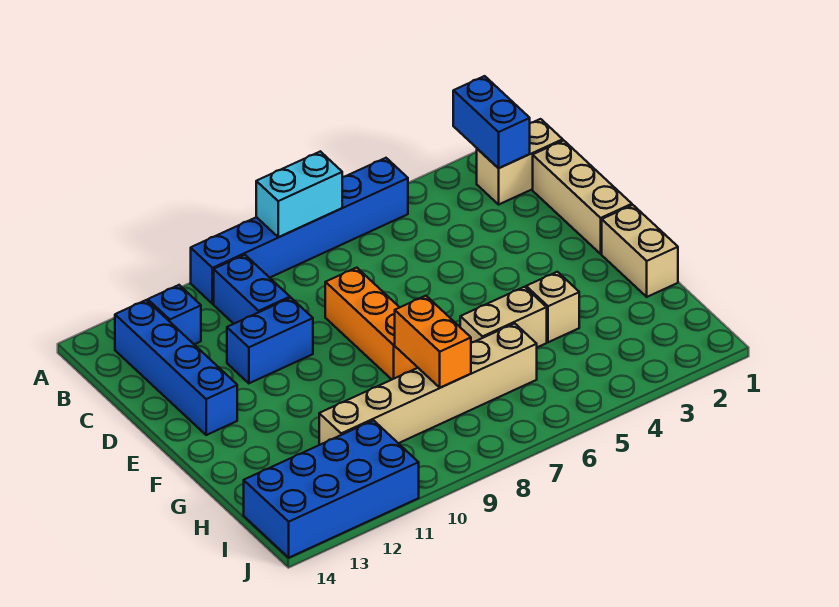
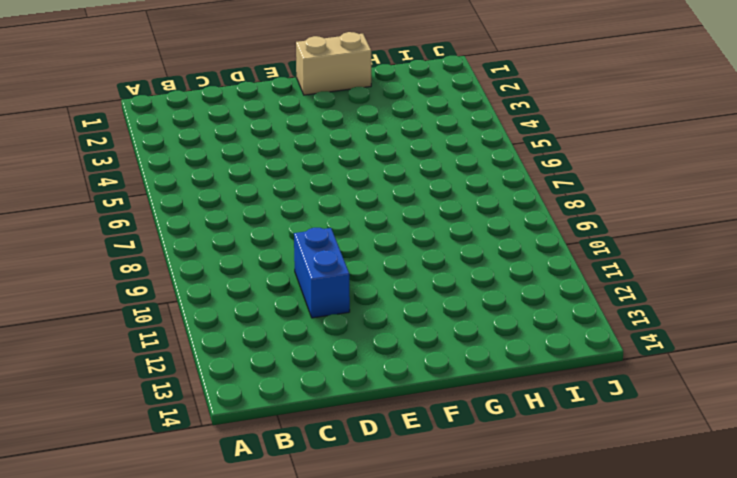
none -> blue brick A5:A10 level 1
none -> tan brick B1:B2 level 1
none -> blue brick B10:C10 level 1

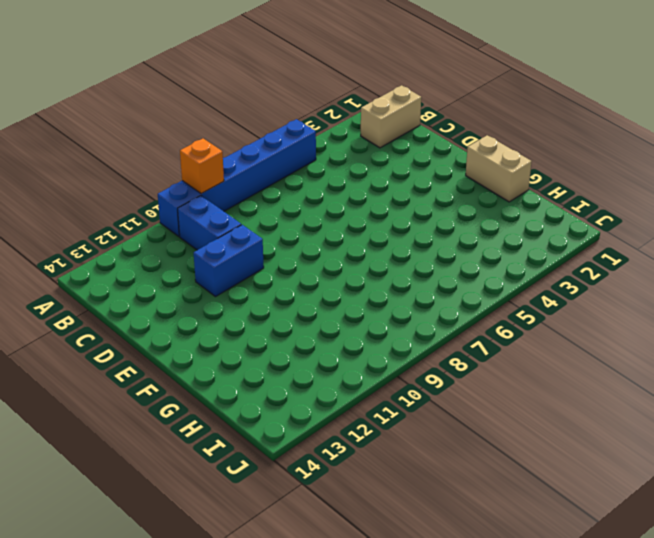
orange brick A9 level 2 -> none
none -> blue brick B12 level 1
none -> blue brick B13:E13 level 1
none -> tan brick C1:E1 level 1

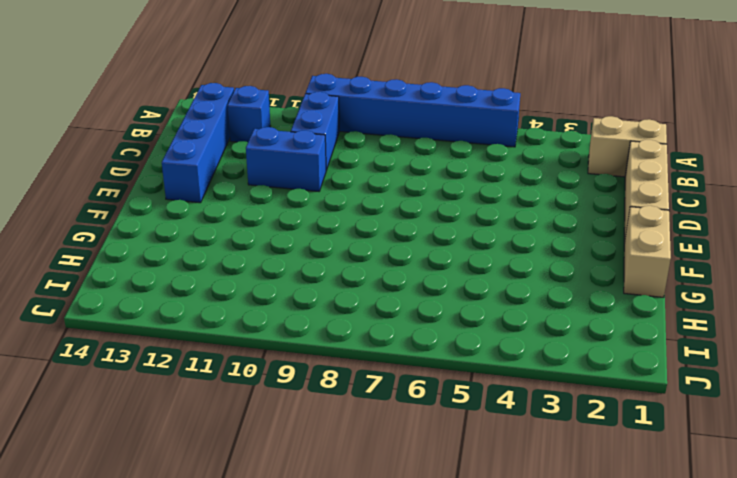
none -> orange brick D8:F8 level 1
none -> tan brick G4 level 1
none -> tan brick G5:G6 level 1

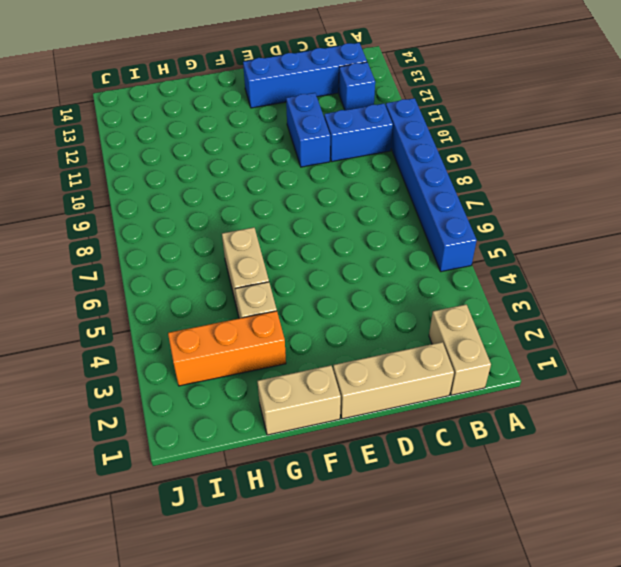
orange brick G3:I3 level 1 -> orange brick D8:F8 level 1
none -> tan brick H6:H11 level 1
none -> blue brick I11:J14 level 1
none -> blue brick A2:B2 level 2

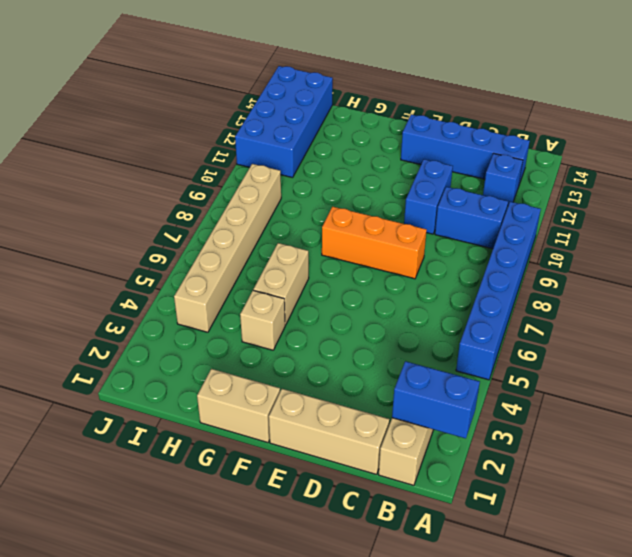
tan brick I4:I9 level 1 -> tan brick H6:H11 level 1
none -> cyan brick A7:A8 level 2
none -> orange brick G8:H8 level 2

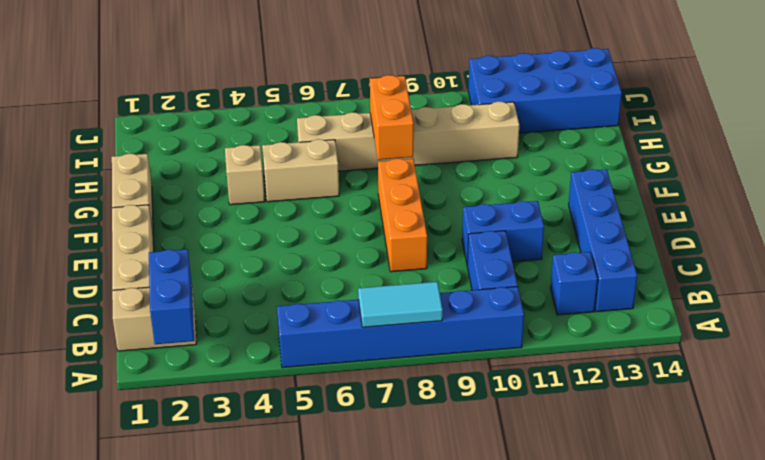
cyan tile A7:A8 level 2 -> cyan brick A7:A8 level 2

